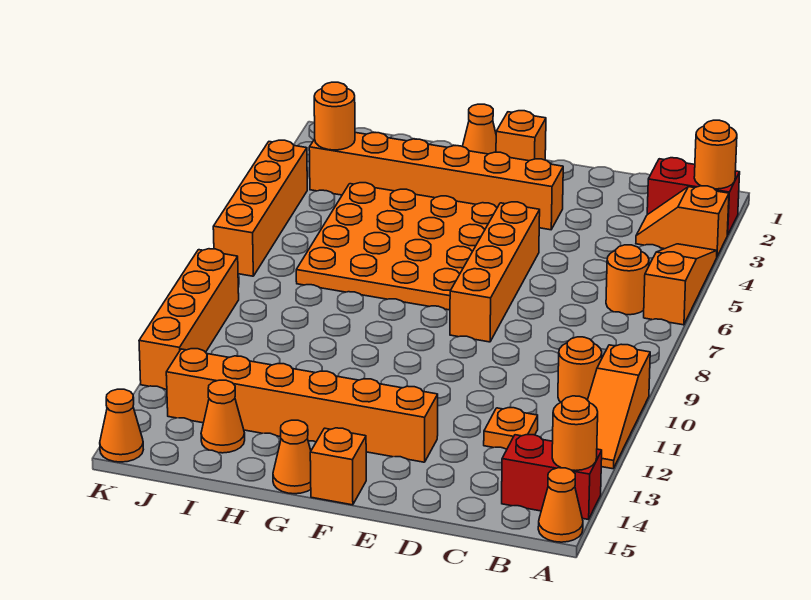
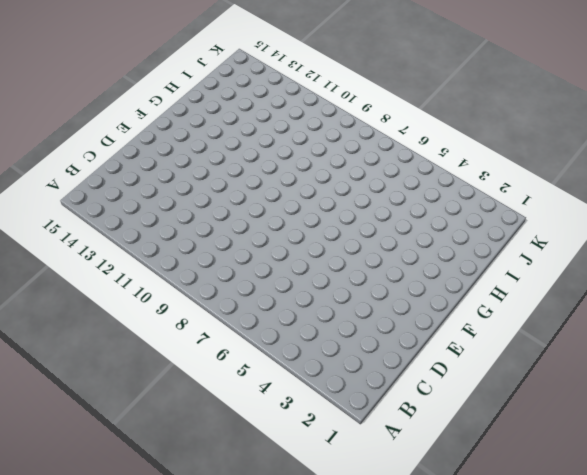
none -> red brick A2:B2 level 1
none -> orange slope A3:B3 level 1 top A
none -> orange slope A4:A6 level 1 top 6

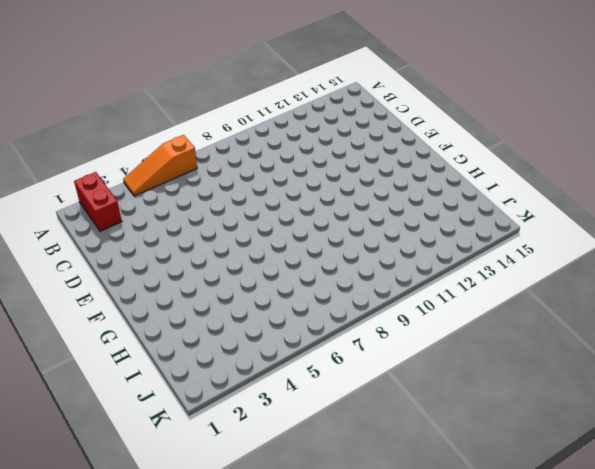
none -> orange slope A3:B3 level 1 top A
none -> orange slope A10:A12 level 1 top 10
none -> red brick A14:B14 level 1

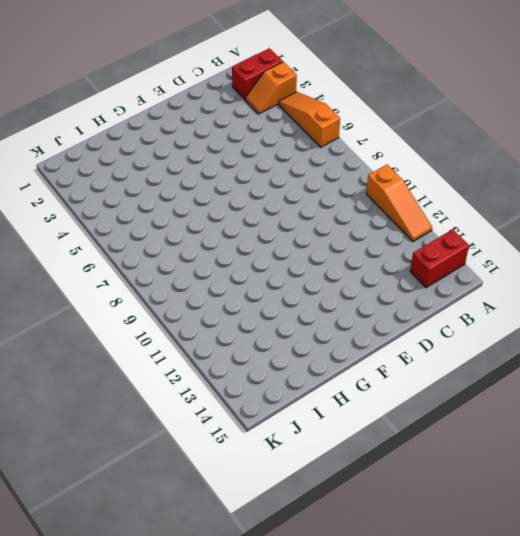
none -> orange cone A15 level 1
none -> orange round brick B6 level 1
none -> orange round brick B10 level 1

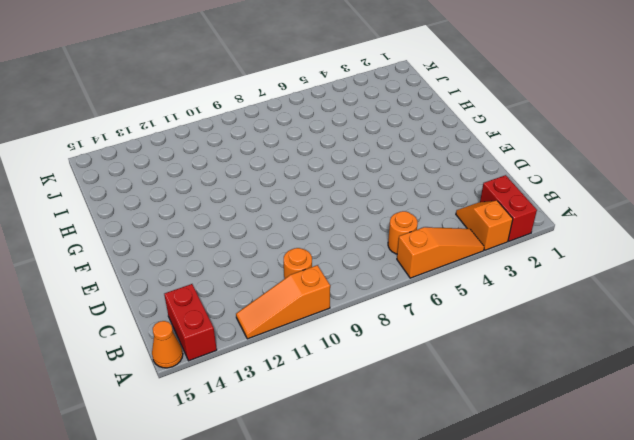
none -> orange plate C12 level 1
none -> orange brick E3:J3 level 1
none -> orange brick E5:E8 level 1

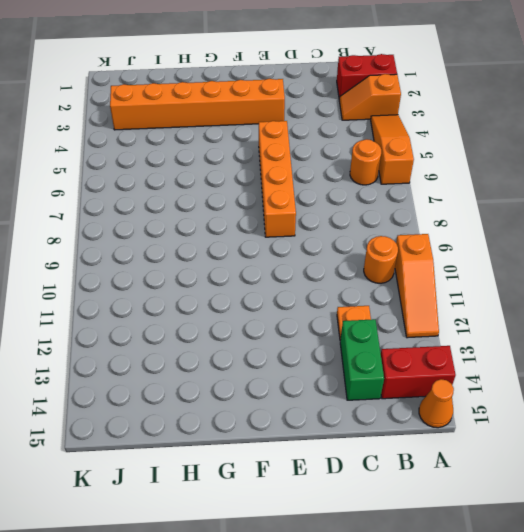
green brick C13:C14 level 1 -> none
none -> orange brick E13:J13 level 1
none -> orange brick F1 level 1
none -> orange plate F4:I7 level 1

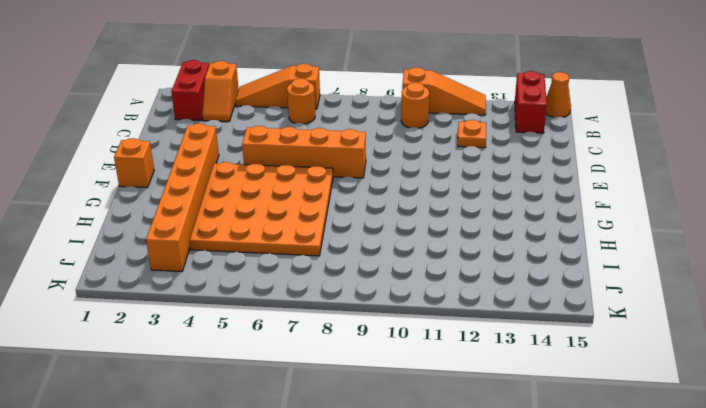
none -> orange brick E13:J13 level 1
none -> orange brick F15 level 1
none -> orange cone G1 level 1

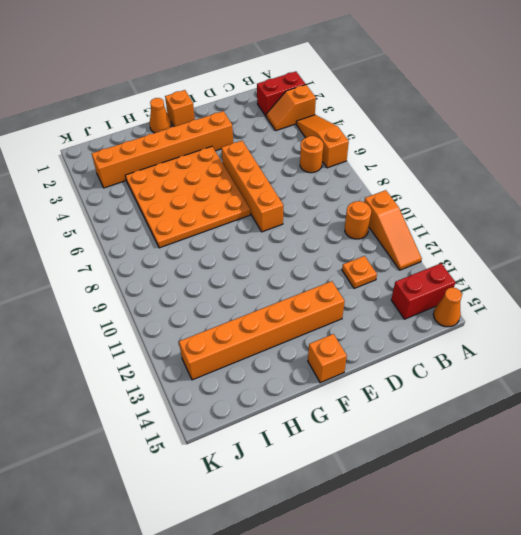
none -> orange cone G15 level 1
none -> orange cone I14 level 1
none -> orange brick K4:K7 level 1

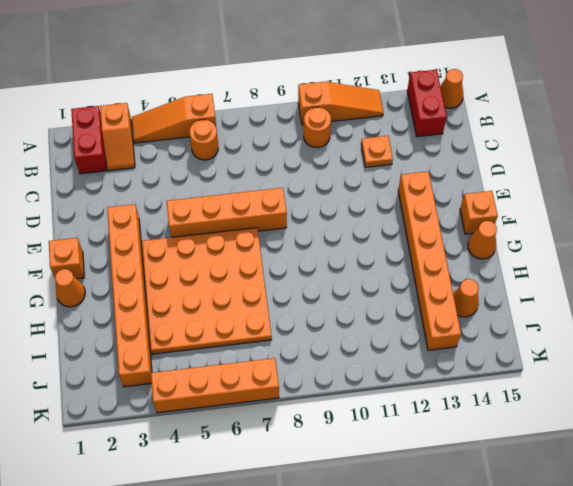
none -> orange brick K9:K12 level 1
none -> orange cone K15 level 1
none -> orange round brick A2 level 2

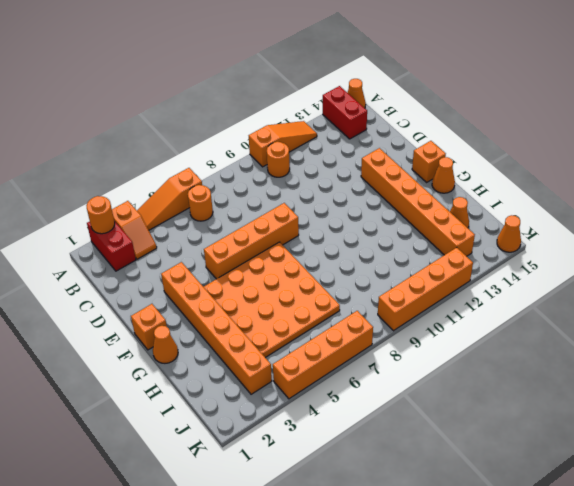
none -> orange plate C12 level 1
none -> orange round brick A14 level 2
none -> orange round brick J3 level 2

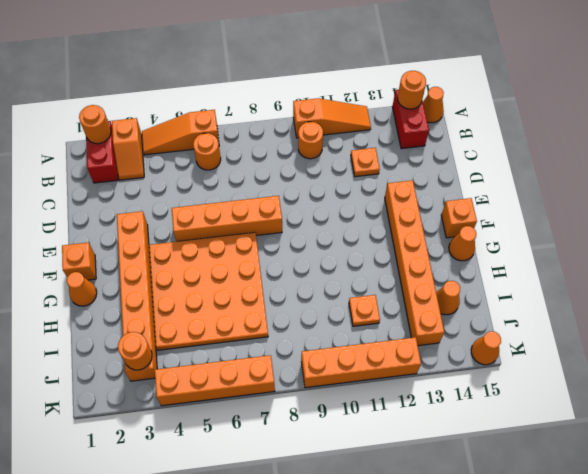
orange plate I11 level 1 -> none

